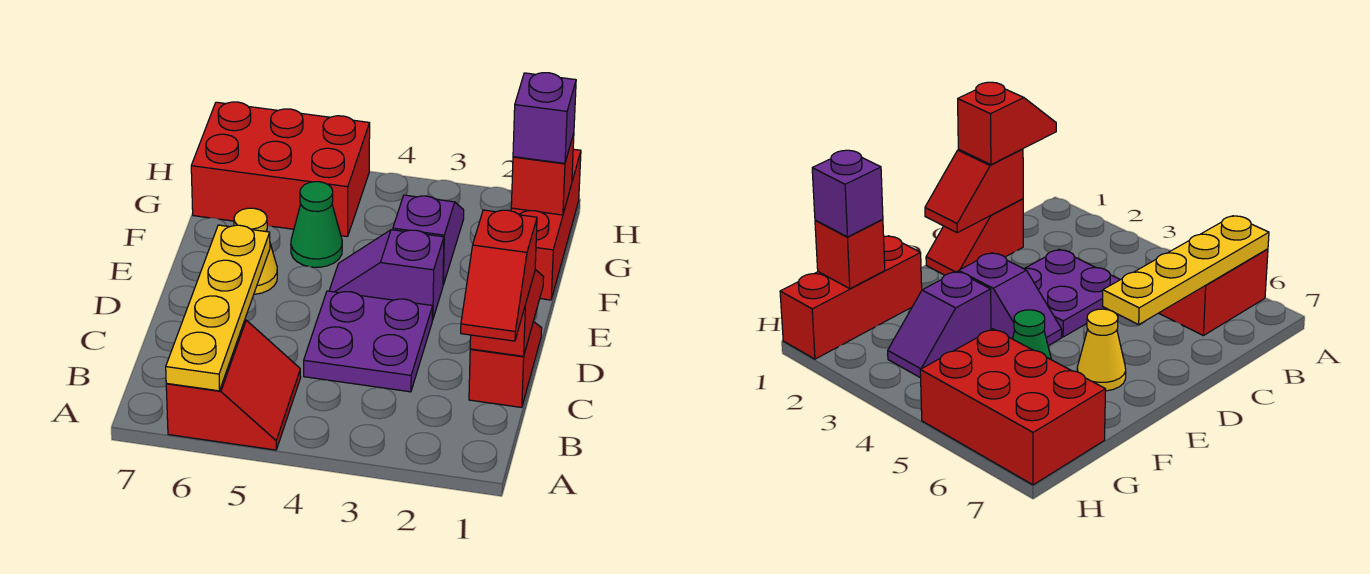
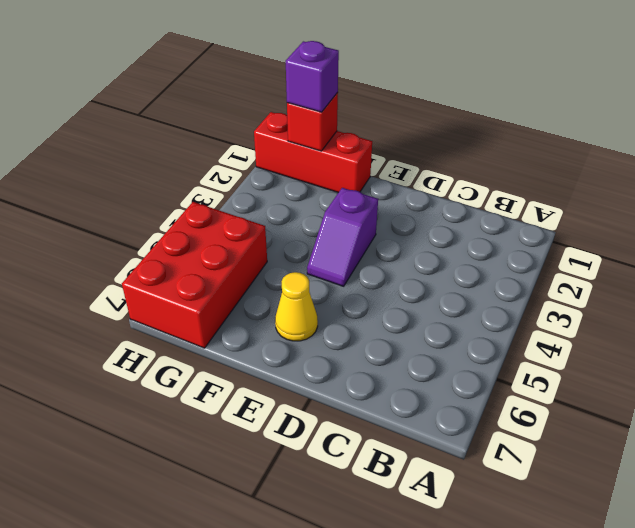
none -> red slope A5:B6 level 1 top 6
none -> red slope C1:D1 level 1 top C
none -> purple plate C3:D4 level 1

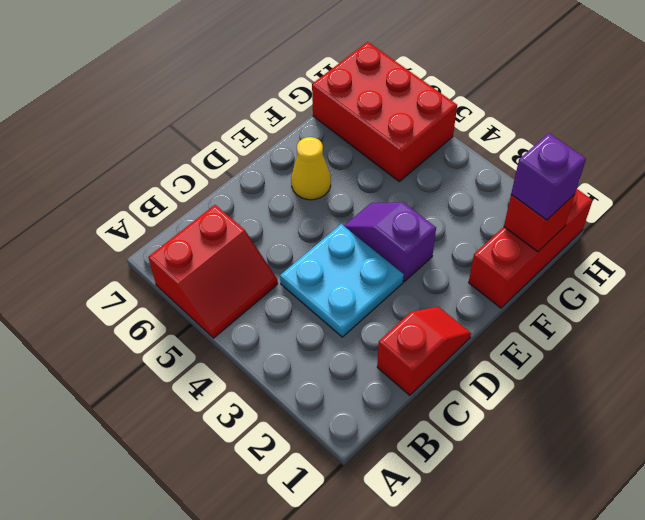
cyan plate C3:D4 level 1 -> purple plate C3:D4 level 1
none -> purple slope F3:G3 level 1 top F
none -> green cone F5 level 1
none -> yellow plate A6:D6 level 2

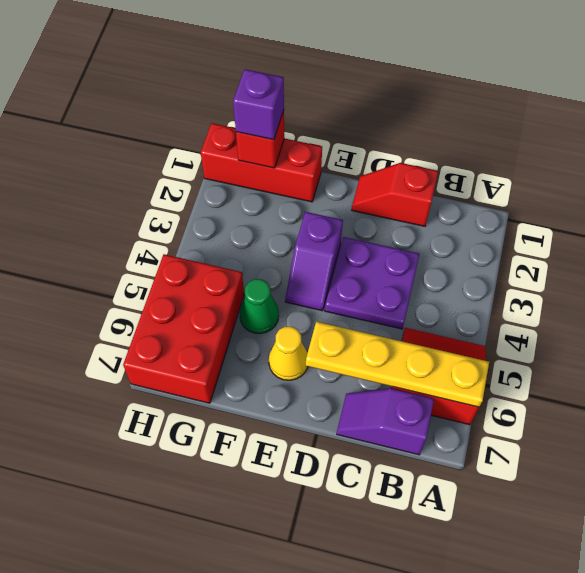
purple slope B7:C7 level 1 top B -> purple slope F3:G3 level 1 top F
none -> red slope C1:D1 level 2 top C
none -> red slope B1:C1 level 3 top C

